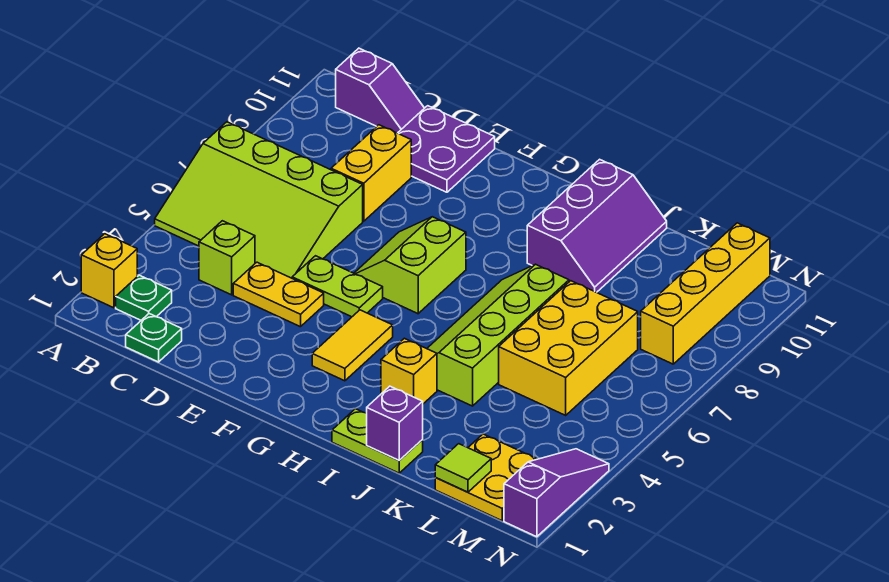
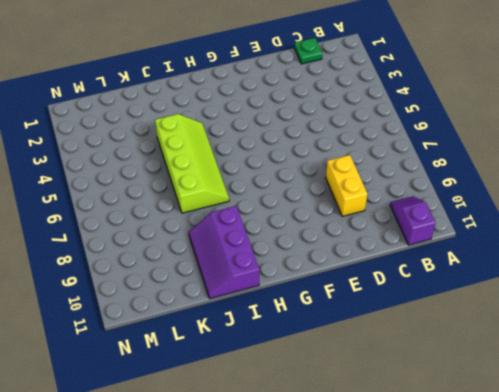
purple slope B10:B11 level 1 top 11 -> purple slope B11:C11 level 1 top B
none -> yellow brick A2 level 1
none -> lime slope A5:D7 level 1 top 7
none -> green plate B2 level 1

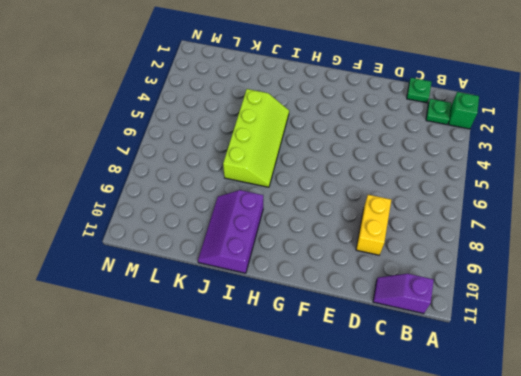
green brick A2 level 1 -> yellow brick A2 level 1
none -> lime slope A5:D7 level 1 top 7
none -> lime brick C4 level 1
none -> yellow plate D4:E4 level 1

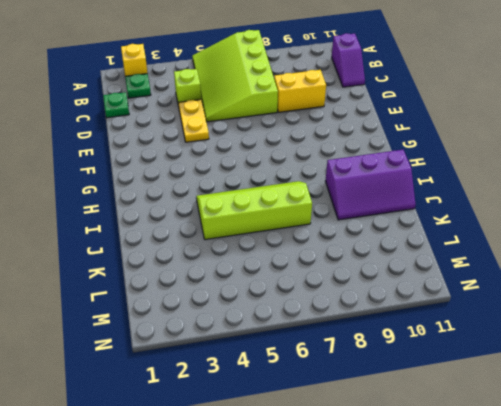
none -> purple plate D10:E11 level 1
none -> lime plate E5:F5 level 1
none -> lime slope F6:G7 level 1 top G

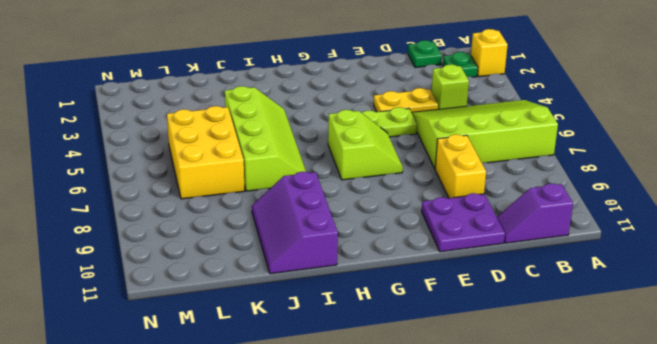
none -> yellow tile G3:G4 level 1
none -> lime plate I1:J1 level 1
none -> yellow brick I3 level 1

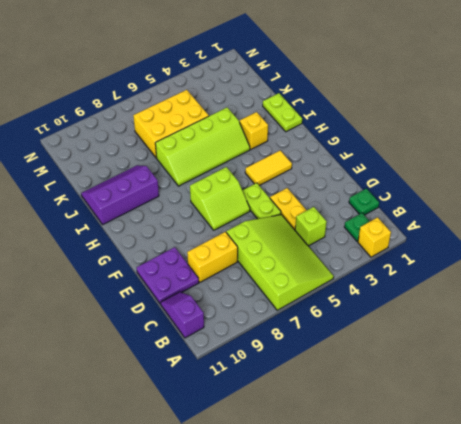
none -> yellow plate L1:M2 level 1
none -> yellow brick M8:M11 level 1
none -> purple slope N1:N3 level 1 top 1

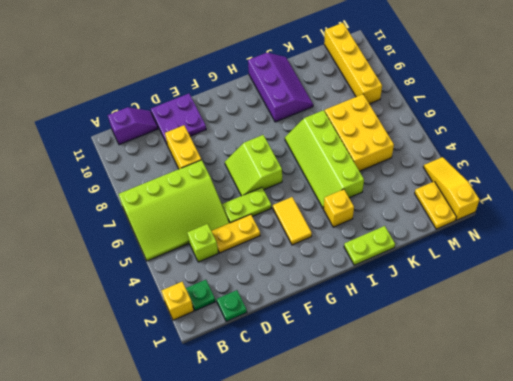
yellow plate M1:M2 level 1 -> yellow plate L1:M2 level 1
yellow slope N1:N3 level 1 top 1 -> purple slope N1:N3 level 1 top 1
none -> purple brick J1 level 2
none -> lime tile L1 level 2

